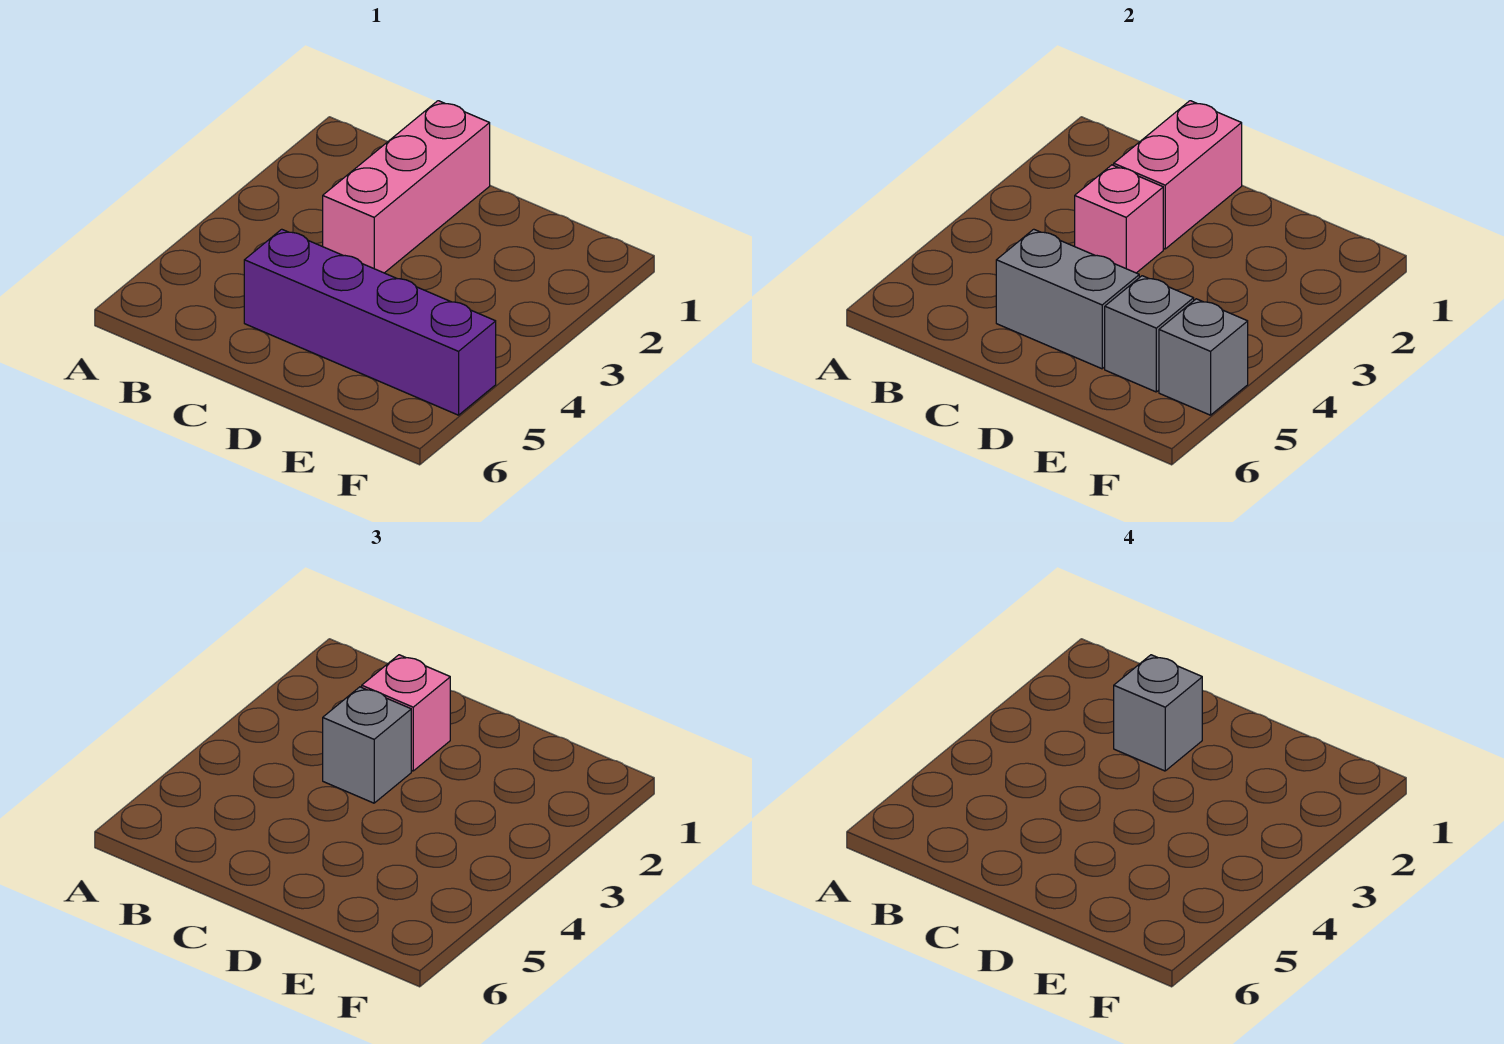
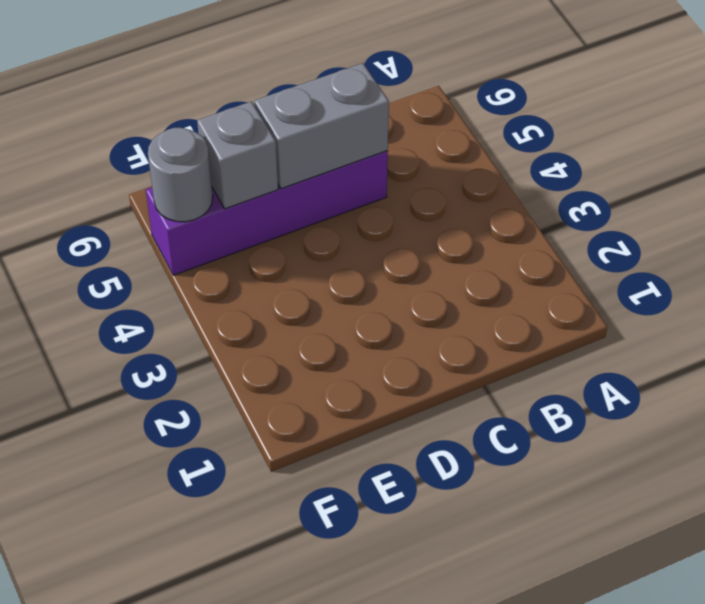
grey round brick F5 level 2 -> grey brick F5 level 2
none -> pink brick C1:C3 level 1
none -> pink brick C1:C2 level 2

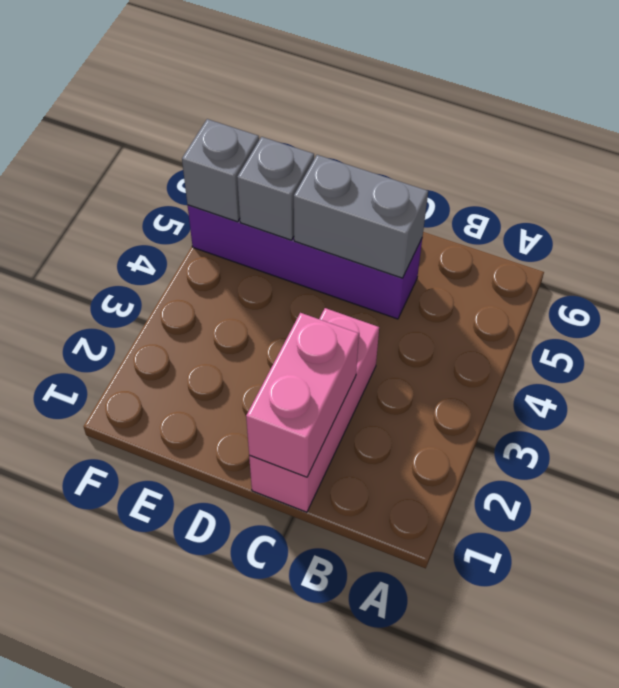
none -> pink brick C3 level 2
none -> pink brick C2 level 3

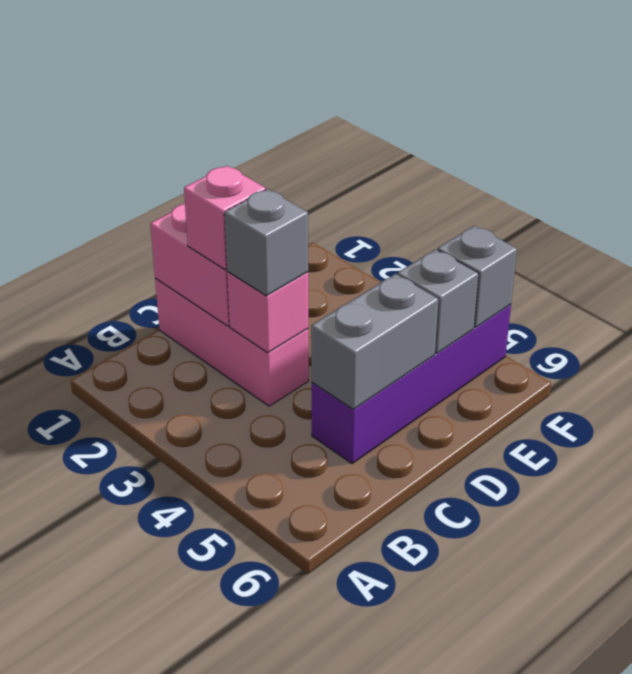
none -> grey brick C2 level 4

